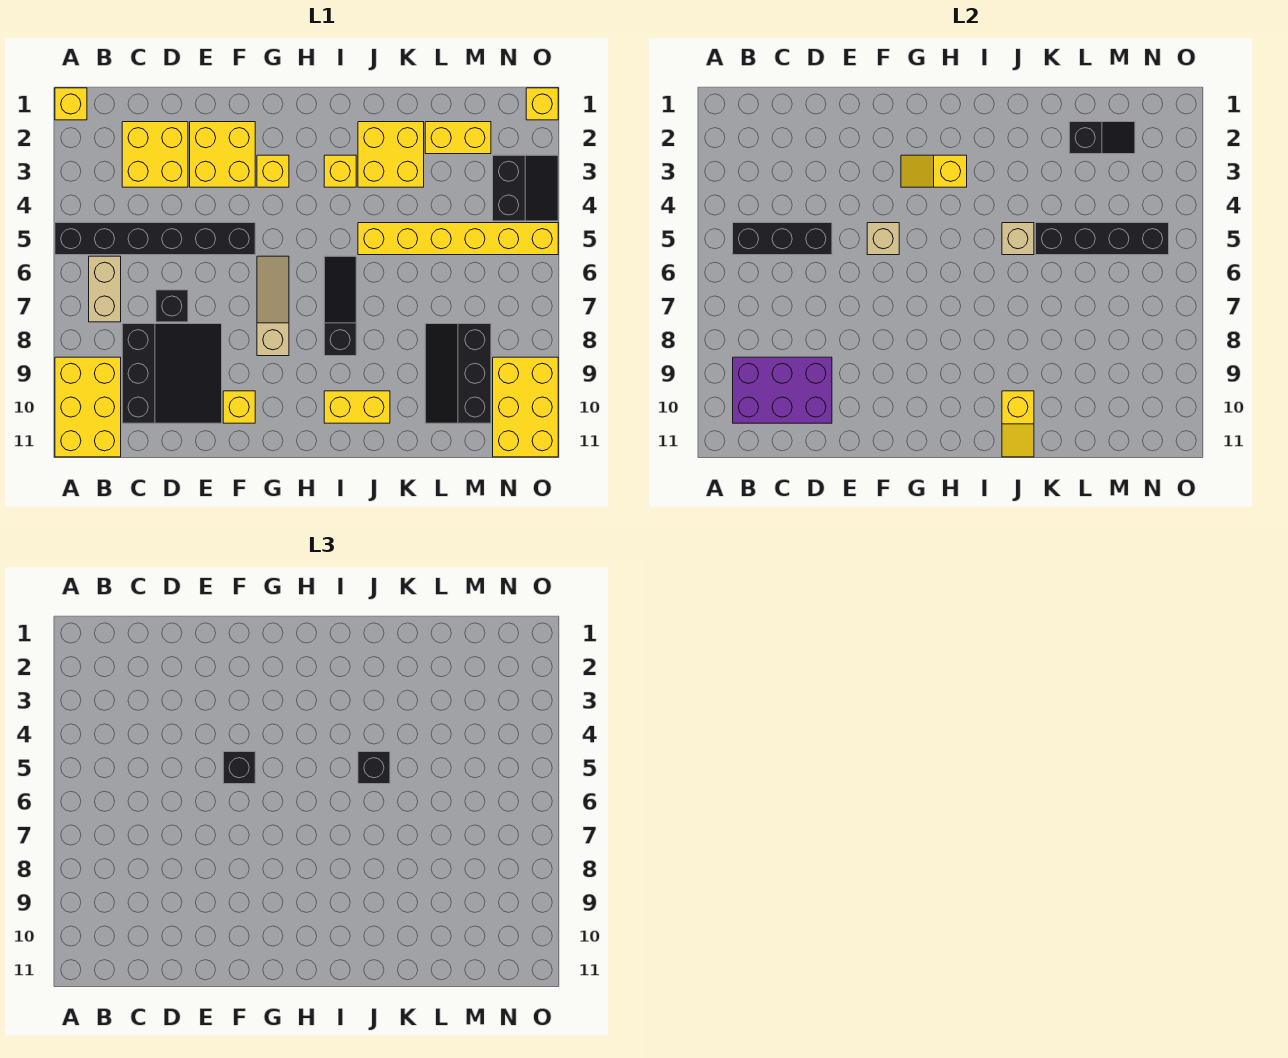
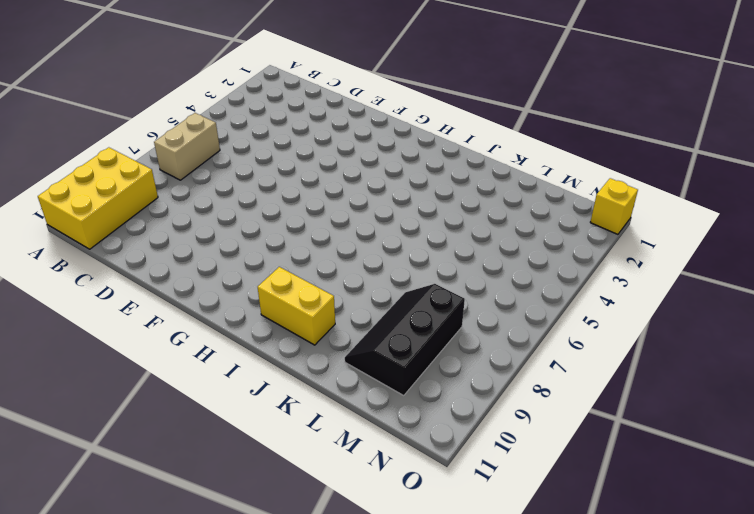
none -> yellow brick A1 level 1
none -> black brick A5:F5 level 1
none -> yellow brick C2:D3 level 1
none -> black slope C8:E10 level 1 top C

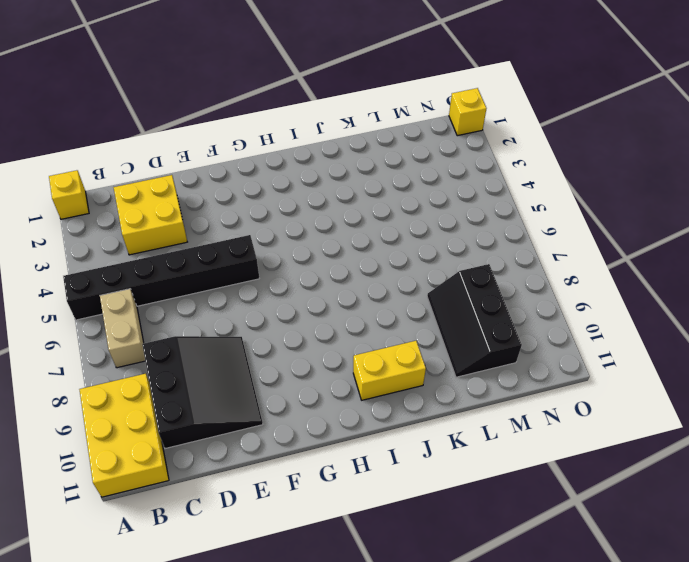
none -> black brick D7 level 1
none -> yellow brick E2:F3 level 1
none -> yellow brick F10 level 1
none -> yellow brick G3 level 1

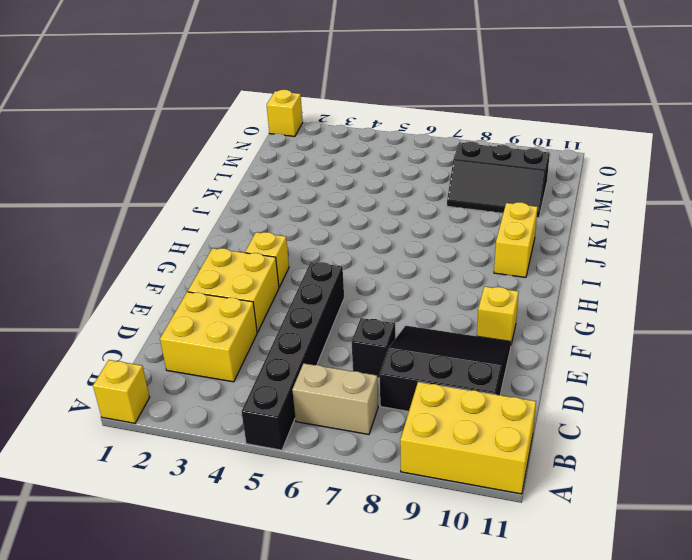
none -> tan slope G6:G8 level 1 top 8
none -> yellow brick I3 level 1
none -> black slope I6:I8 level 1 top 8
none -> yellow brick J2:K3 level 1

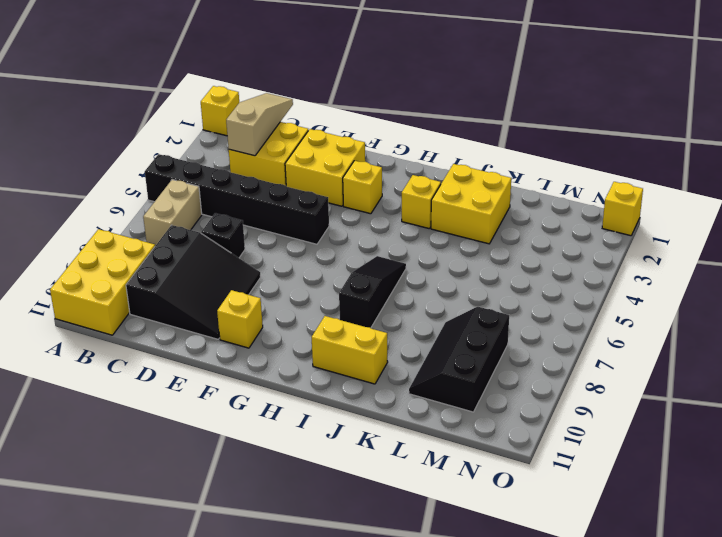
tan slope C1:C3 level 2 top 3 -> tan slope G6:G8 level 1 top 8
none -> yellow brick J5:O5 level 1
none -> yellow brick L2:M2 level 1
none -> black slope N3:O4 level 1 top N
none -> yellow brick N9:O11 level 1

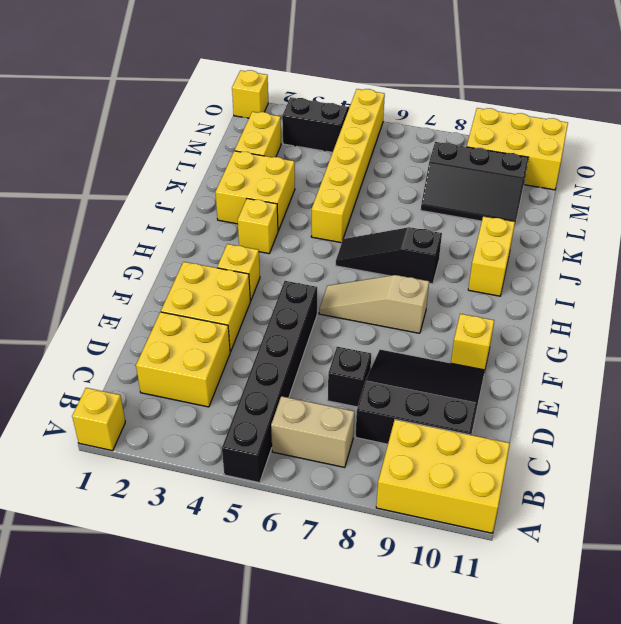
none -> black brick B5:D5 level 2
none -> purple brick B9:D10 level 2
none -> tan brick F5 level 2
none -> yellow slope G3:H3 level 2 top H

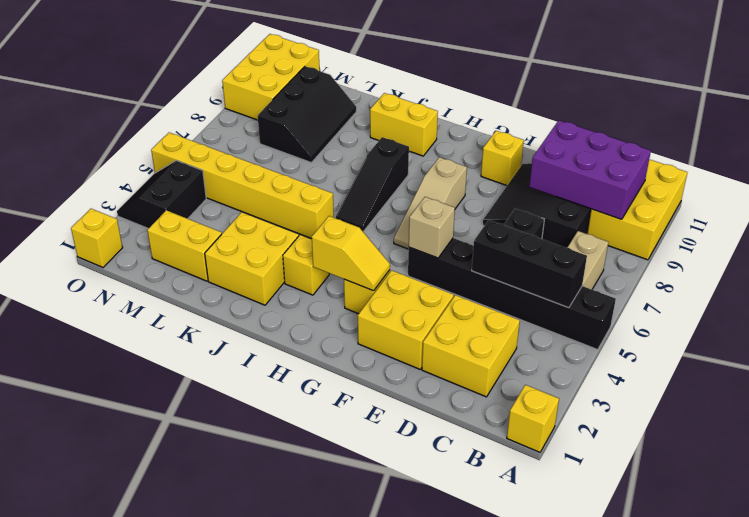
none -> tan brick J5 level 2
none -> yellow slope J10:J11 level 2 top 10
none -> black brick K5:N5 level 2
none -> black slope L2:M2 level 2 top L

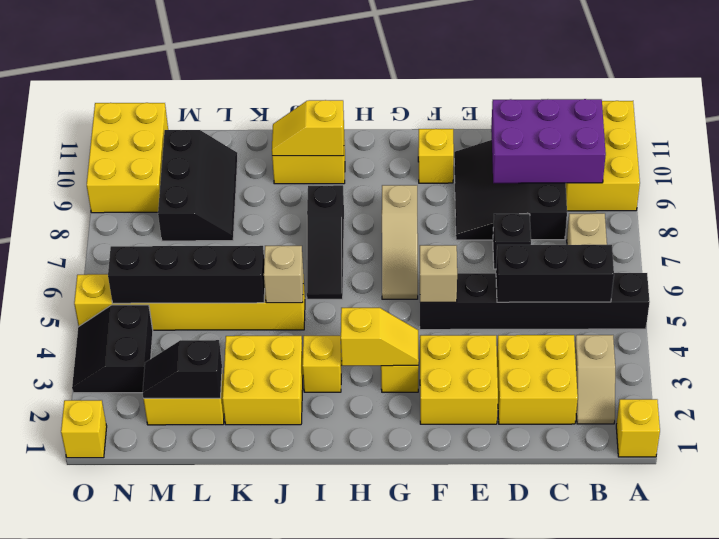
tan slope B2:B3 level 1 top 3 -> none
yellow slope I10:J10 level 2 top I -> yellow slope J10:J11 level 2 top 10
none -> black brick F5 level 3
none -> black brick J5 level 3

